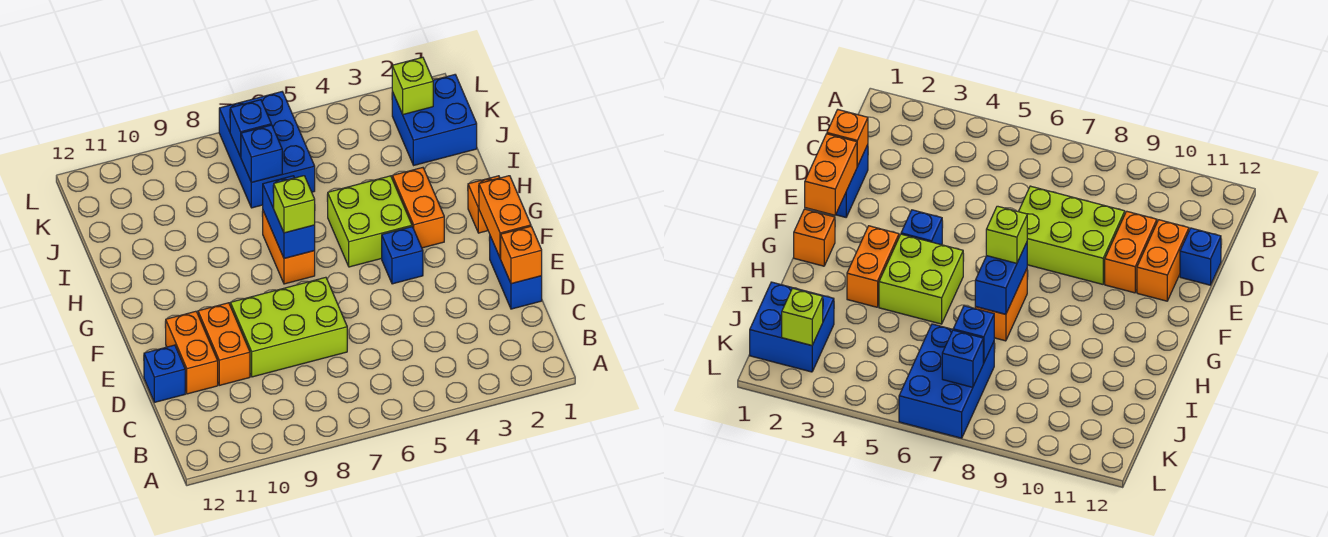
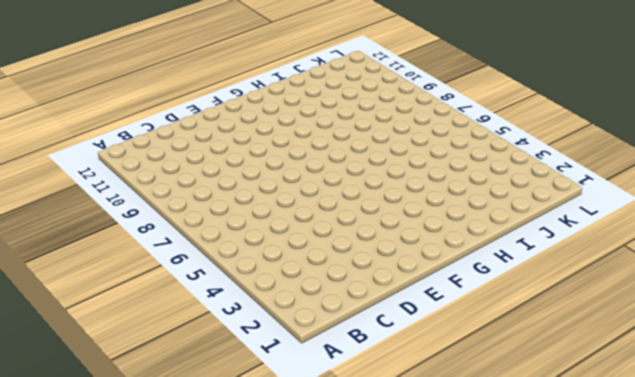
none -> blue brick D1:E1 level 1
none -> lime brick D7:E9 level 1
none -> orange brick D10:E10 level 1

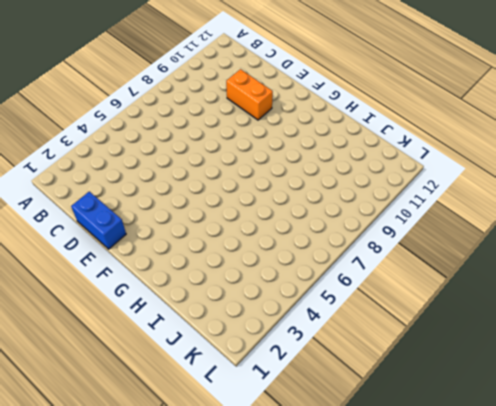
none -> lime brick D7:E9 level 1
none -> orange brick D11:E11 level 1
none -> blue brick D12 level 1

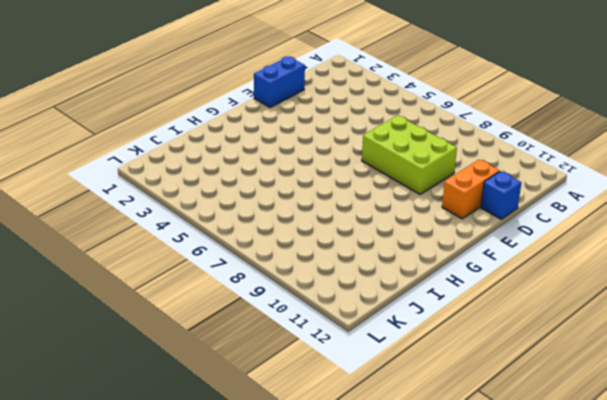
none -> orange brick D10:E10 level 1
none -> blue brick F4 level 1
none -> orange brick G1 level 1

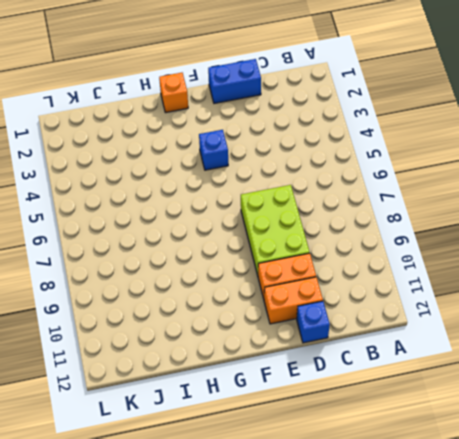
none -> orange brick G3:H3 level 1
none -> lime brick G4:H5 level 1
none -> orange brick G7:H7 level 1

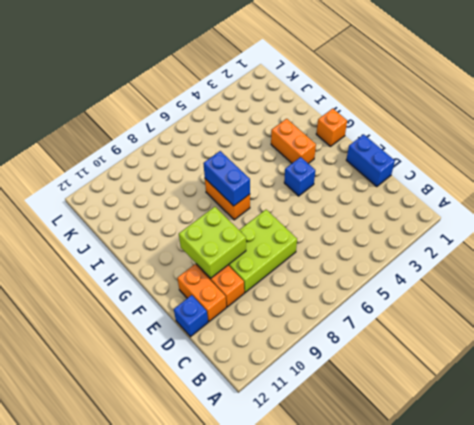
lime brick E9:F10 level 2 -> lime brick G4:H5 level 1
none -> blue brick J1:K2 level 1
none -> blue brick J6:L7 level 1
none -> orange brick D1 level 2

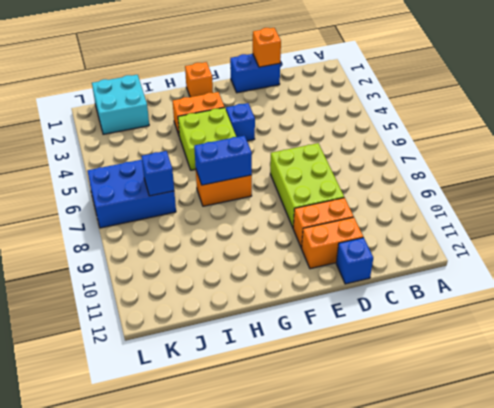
cyan brick J1:K2 level 1 -> blue brick J1:K2 level 1
none -> orange brick E1:F1 level 2
none -> lime brick K2 level 2
none -> blue brick K7 level 2

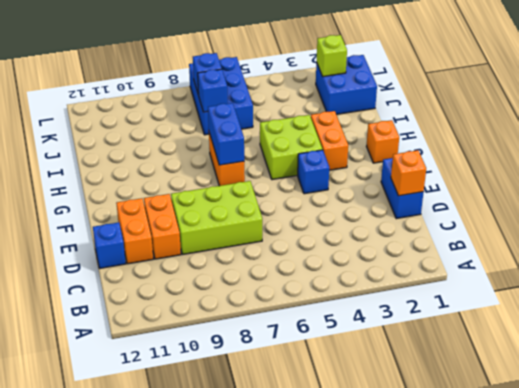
none -> orange brick E1:F1 level 2
none -> lime brick G7 level 3

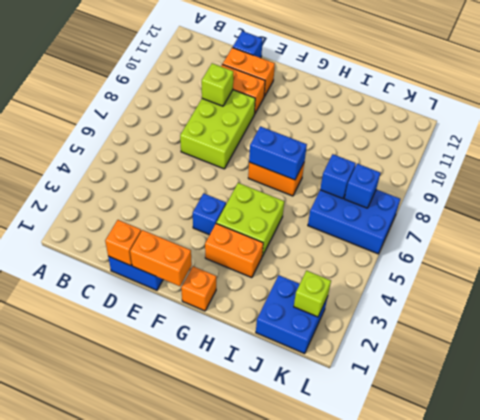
lime brick D9 level 2 -> lime brick G7 level 3

